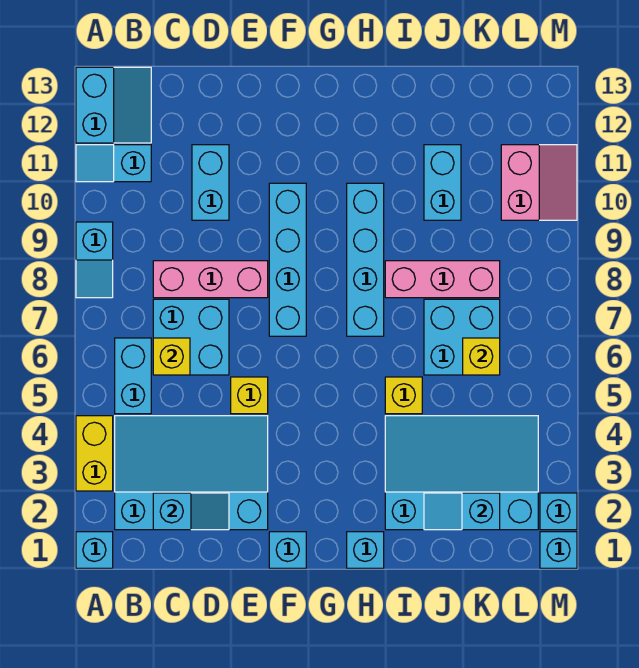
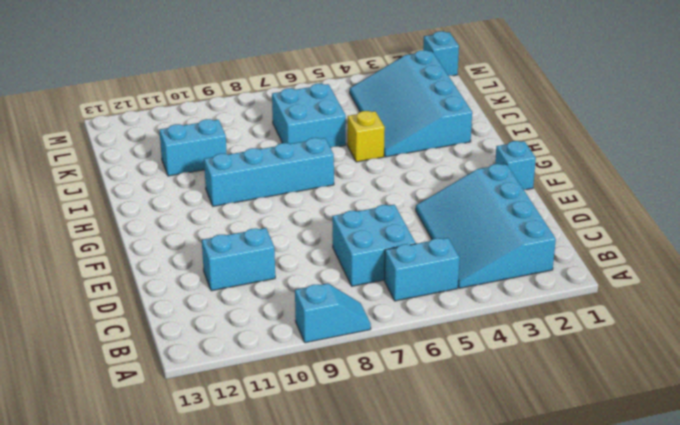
none -> cyan brick A1 level 1
none -> yellow brick A3:A4 level 1
none -> cyan slope A11:B11 level 1 top B

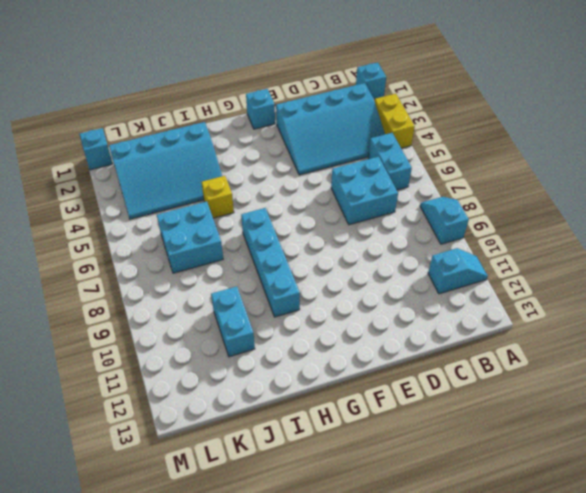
none -> cyan slope A12:B13 level 1 top A
none -> pink brick C8:E8 level 1
none -> cyan brick D10:D11 level 1

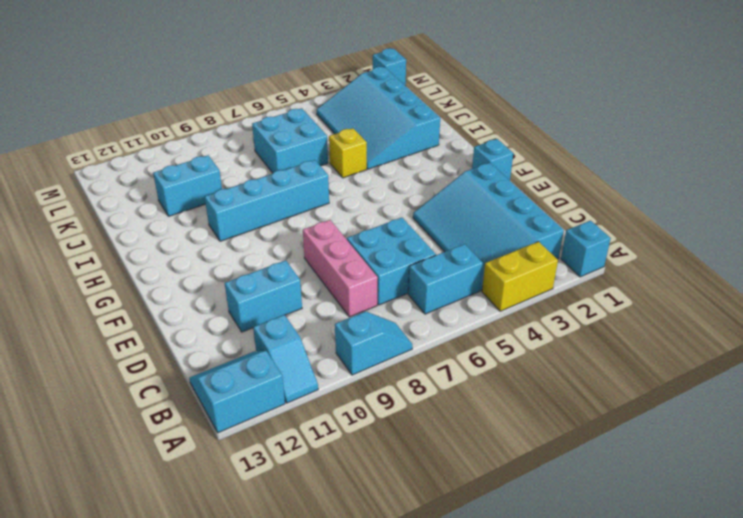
none -> yellow brick E5 level 1
none -> cyan brick F7:F10 level 1
none -> cyan brick H1 level 1

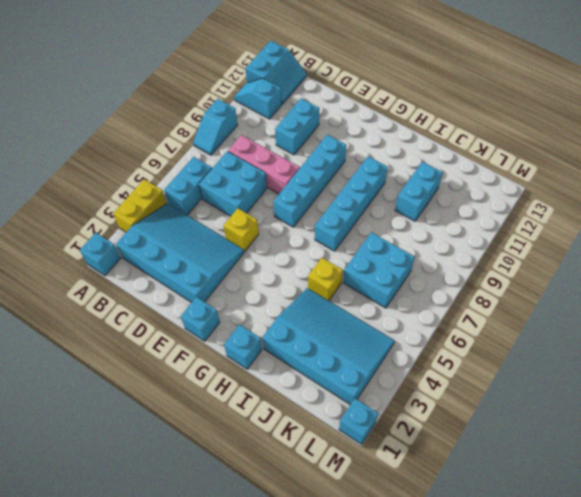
none -> pink brick I8:K8 level 1
none -> pink slope L10:M11 level 1 top L
none -> cyan brick M2 level 1

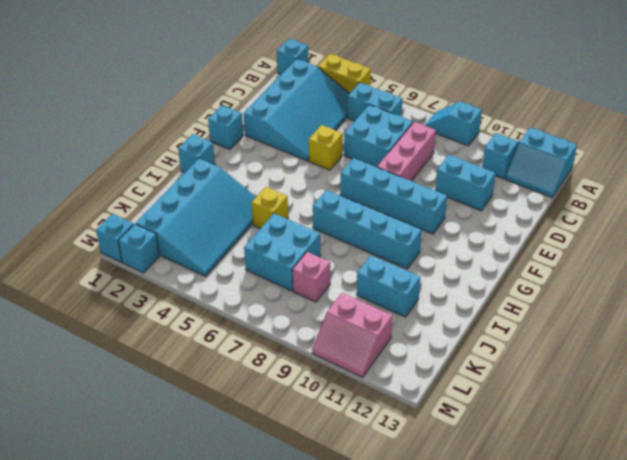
pink brick K8 level 1 -> pink brick I8:K8 level 1
none -> cyan slope C2:D2 level 2 top C
none -> yellow brick C6 level 2
none -> cyan slope J2:K2 level 2 top K

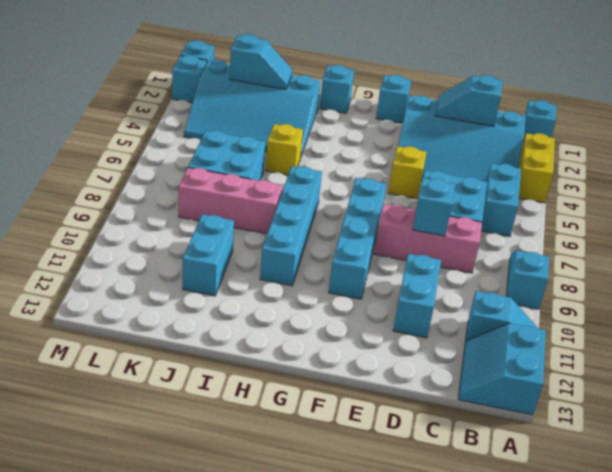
cyan brick D8 level 2 -> none
none -> pink slope L10:M11 level 1 top L
none -> yellow brick C6 level 2
none -> yellow brick K6 level 2

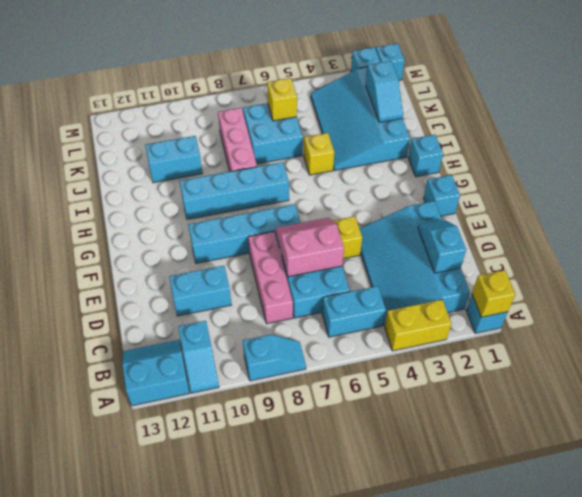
yellow brick A1 level 2 -> yellow brick C6 level 2
pink slope D6:E7 level 2 top D -> pink slope L10:M11 level 1 top L

